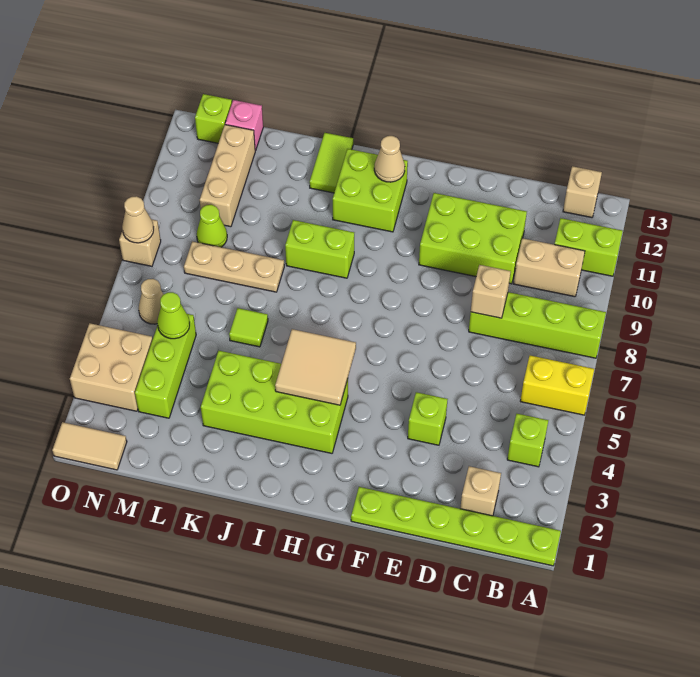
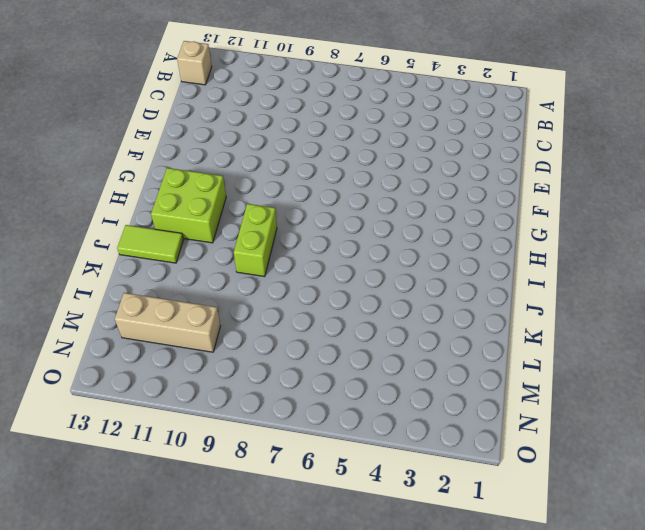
none -> lime plate A1:F1 level 1
none -> yellow brick A6:B6 level 1
none -> lime brick A8:D8 level 1
none -> lime brick A11:B11 level 1

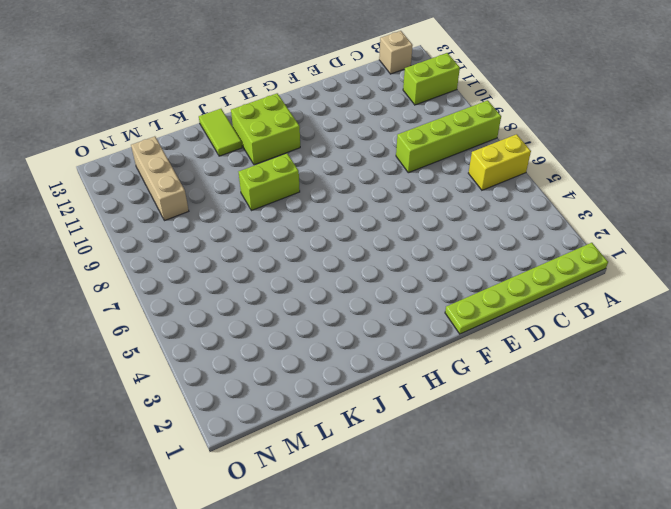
none -> lime brick B4 level 1
none -> tan brick B10:C10 level 1
none -> tan brick C2 level 1
none -> lime brick D10:F11 level 1

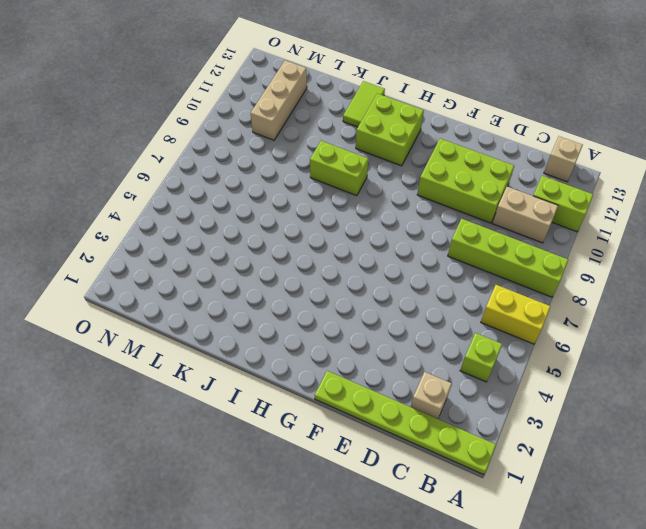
none -> lime brick E4 level 1
none -> lime brick H3:K4 level 1
none -> lime tile K6 level 1
none -> tan plate K8:M8 level 1

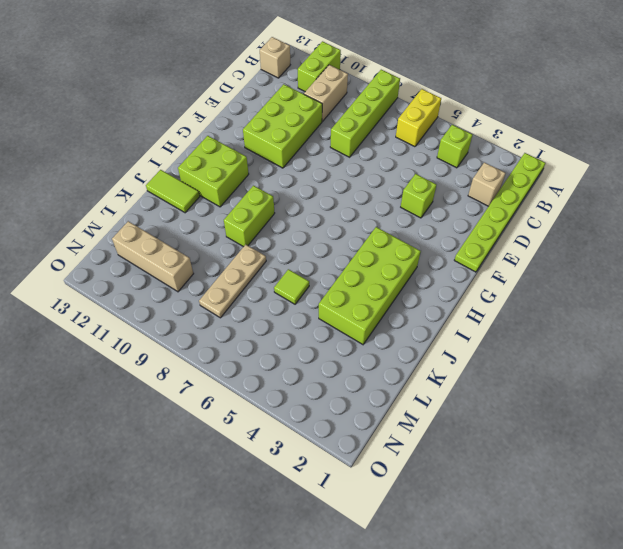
none -> lime brick M3:M5 level 1
none -> lime cone M9 level 1
none -> pink brick M13 level 1
none -> tan tile N1:O1 level 1

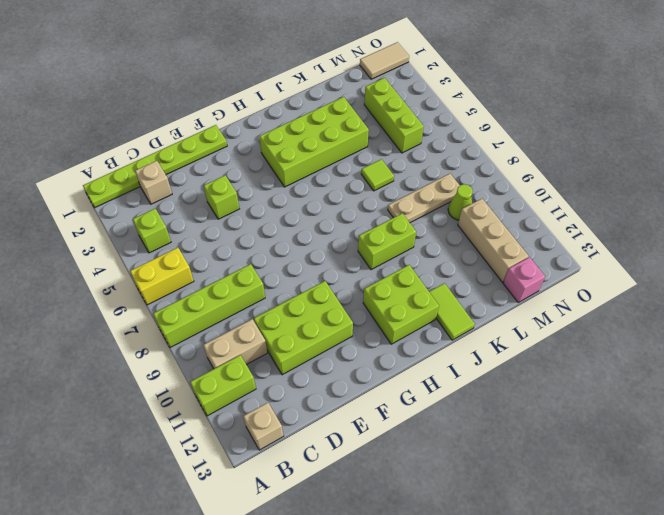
none -> tan brick N3:O4 level 1
none -> tan cone N6 level 1
none -> lime brick N13 level 1
none -> tan brick O8 level 1

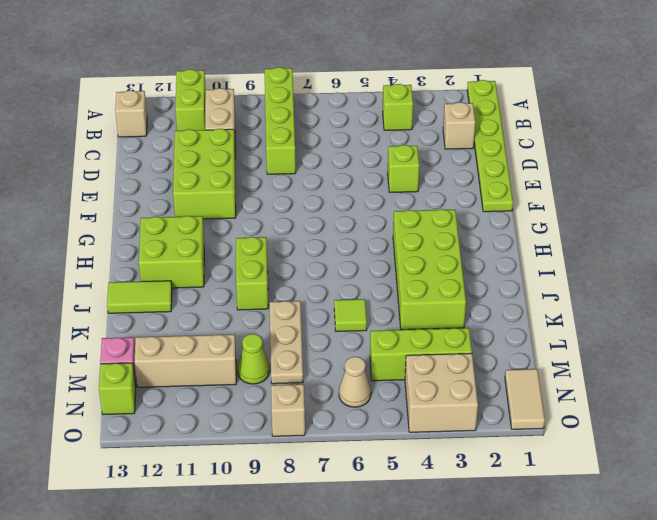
none -> yellow brick A6:B6 level 1
none -> tan brick D8 level 2
none -> tan tile H4:I5 level 2
none -> tan cone H12 level 2

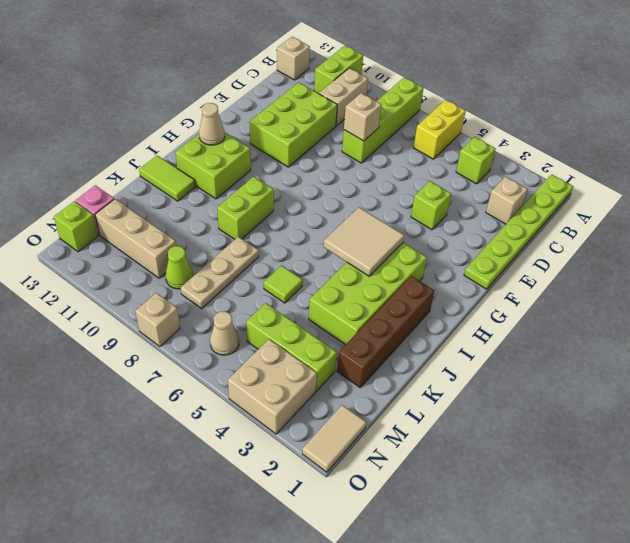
brown brick I2:L2 level 1 -> none
none -> lime cone M5 level 2
none -> tan cone O8 level 2

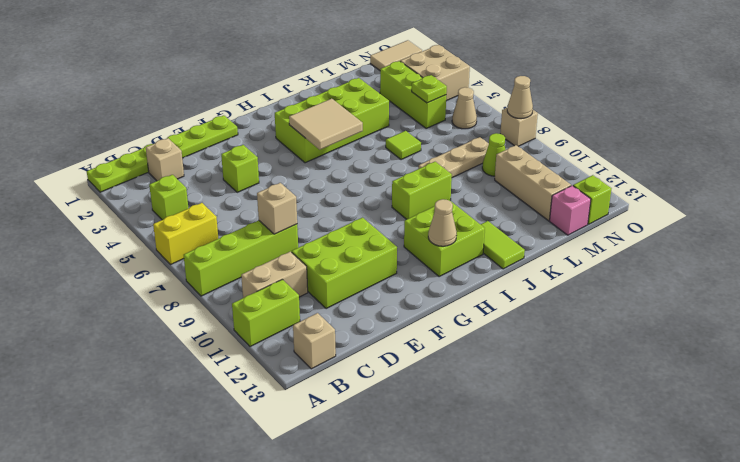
lime plate M5 level 2 -> lime cone M5 level 2

